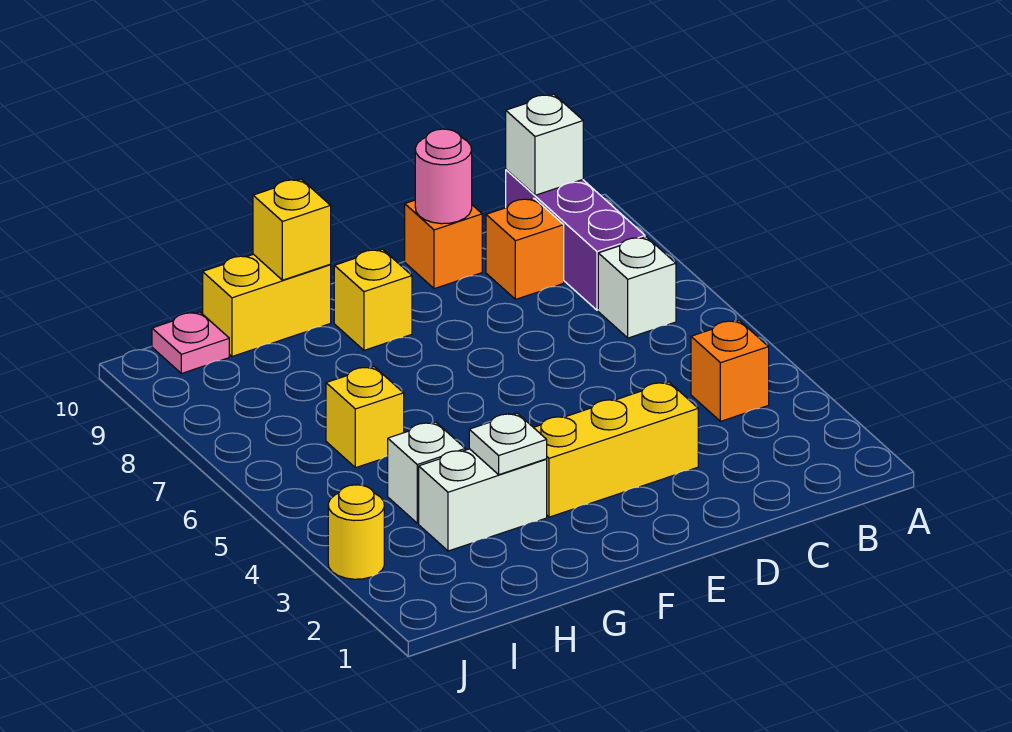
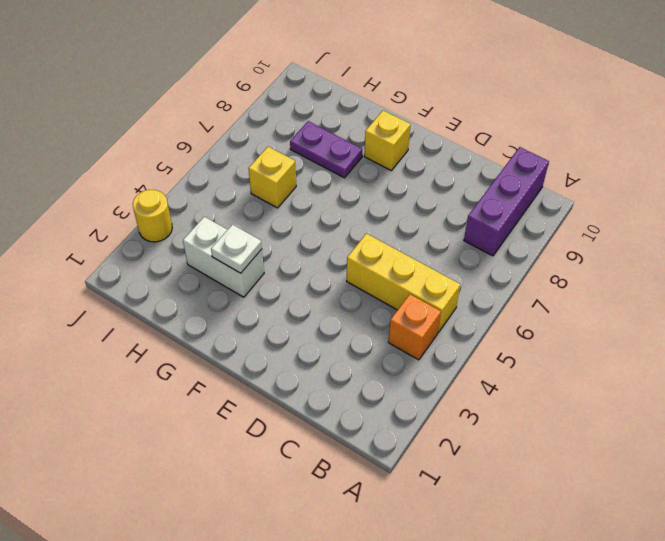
yellow brick B5:D5 level 1 -> yellow brick D3:F3 level 1
purple plate G8:H8 level 1 -> none
none -> white brick B7 level 1
none -> orange brick C9 level 1
none -> orange brick D10 level 1

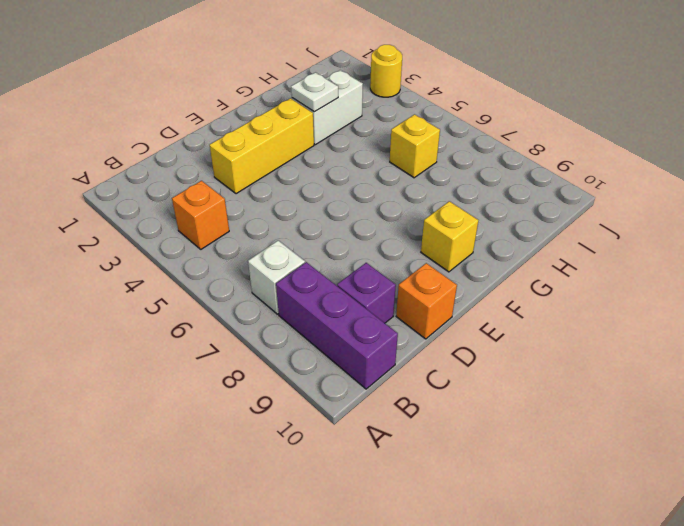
purple brick C9 level 1 -> orange brick C9 level 1
none -> yellow brick G10:H10 level 1
none -> white brick H4 level 1
none -> pink plate I10 level 1

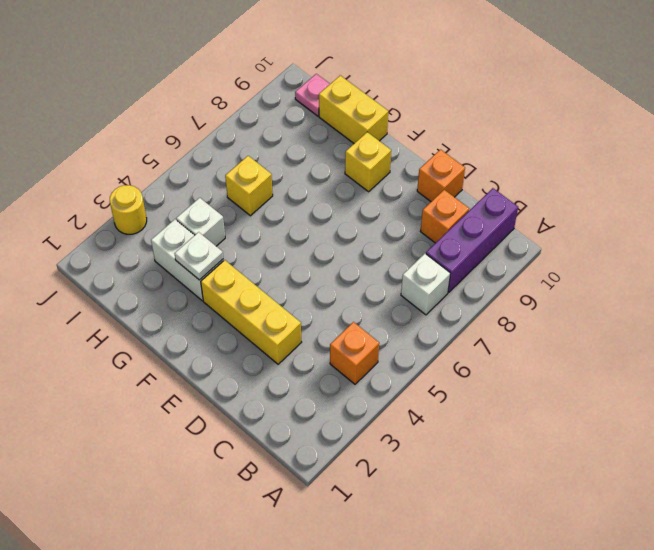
none -> white brick B10 level 2
none -> pink round brick D10 level 2
none -> yellow brick G10 level 2

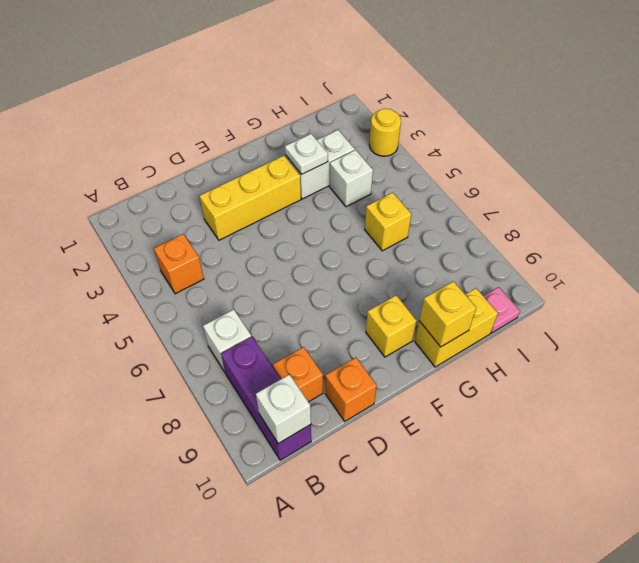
none -> pink round brick D10 level 2

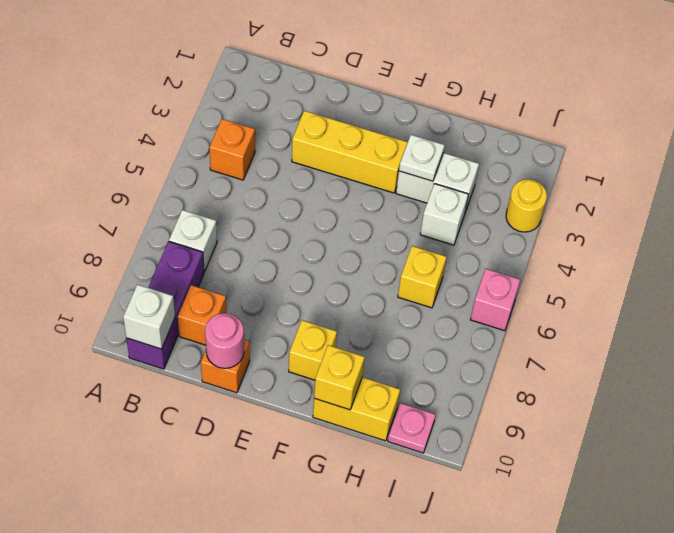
pink brick J6 level 1 -> none

